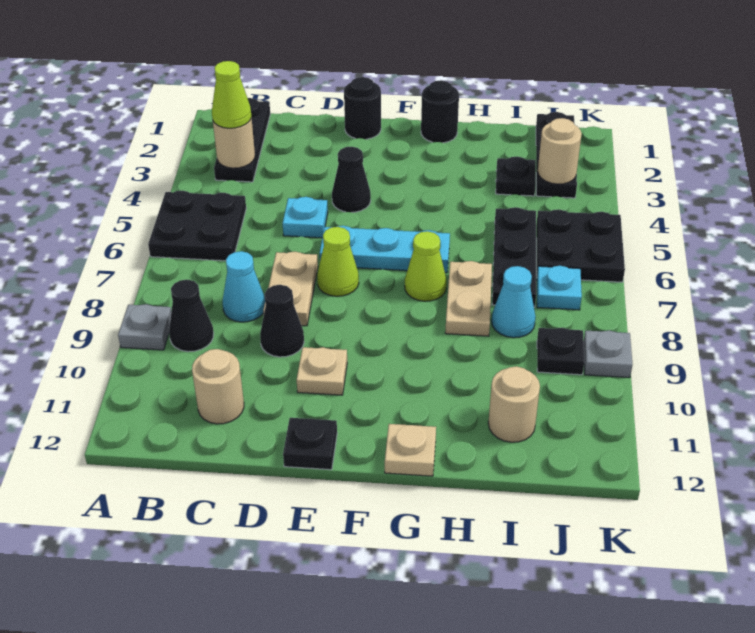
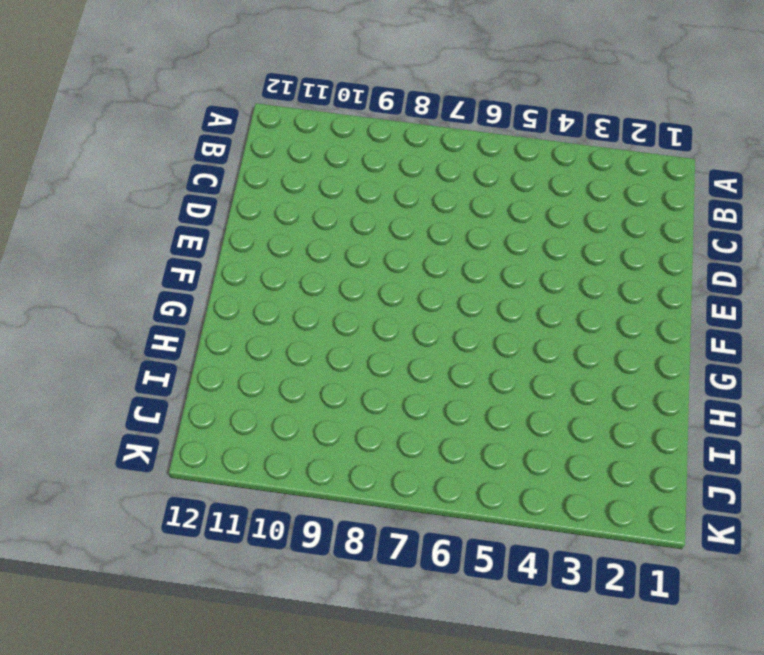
none -> black plate A5:B6 level 1
none -> grey plate A9 level 1
none -> black plate B1:B3 level 1
none -> black cone B9 level 1

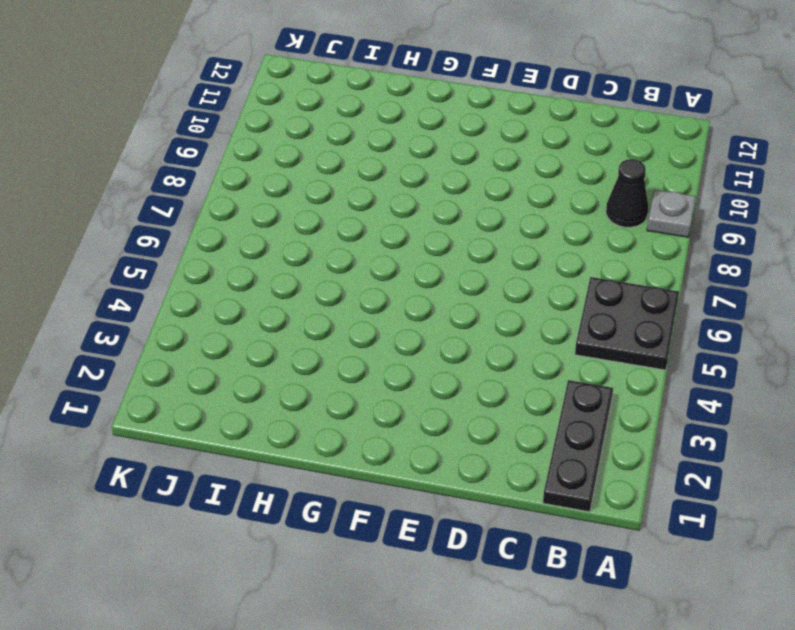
none -> cyan cone C8 level 1
none -> tan round brick C11 level 1
none -> cyan plate D5 level 1
none -> tan plate D7:D8 level 1

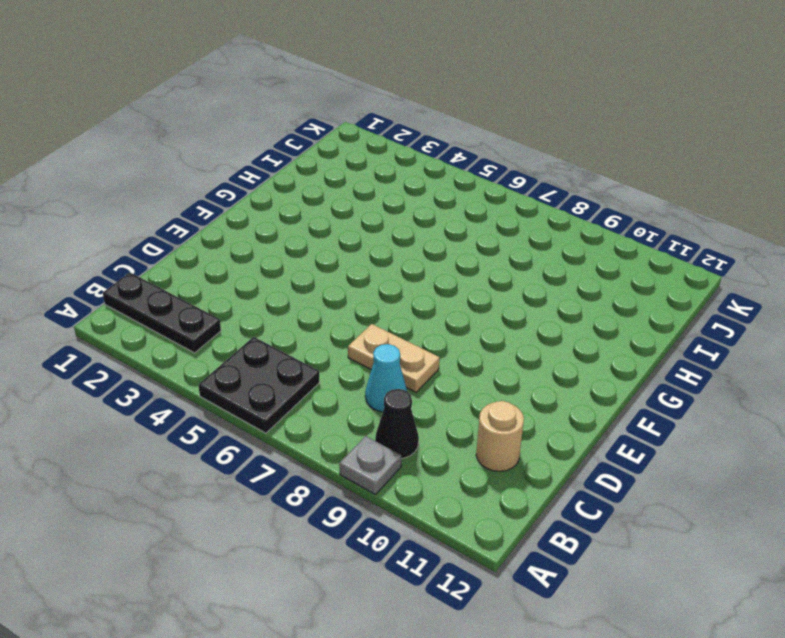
none -> cyan plate D5 level 1
none -> black cone D9 level 1
none -> black round brick E1 level 1
none -> black cone E4 level 1

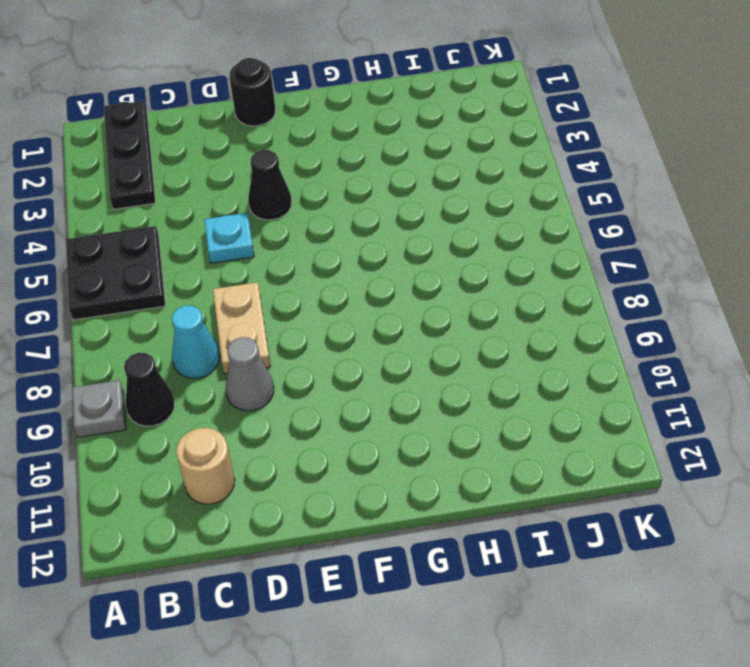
grey cone D9 level 1 -> black cone D9 level 1
none -> cyan plate E6:G6 level 1
none -> lime cone E7 level 1
none -> tan plate E10 level 1
none -> black plate E12 level 1

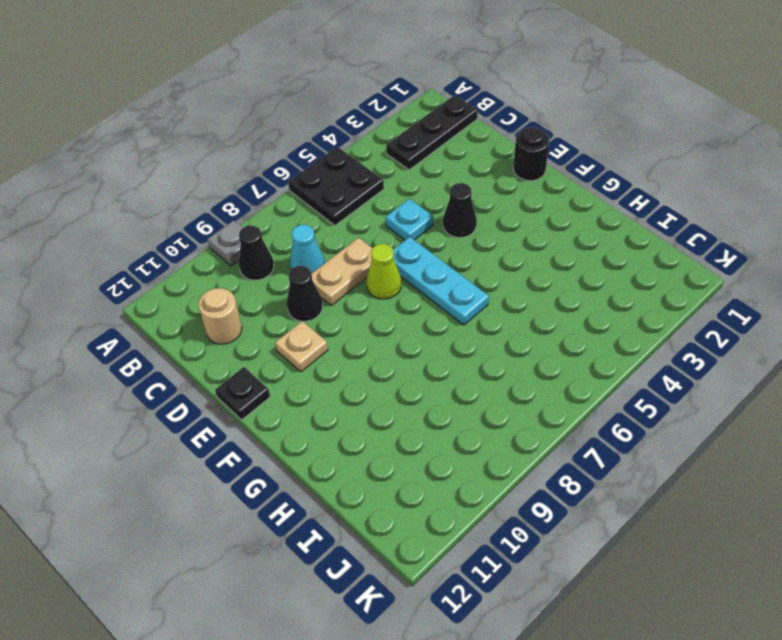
none -> black round brick G1 level 1
none -> lime cone G7 level 1
none -> tan plate G12 level 1
none -> tan plate H7:H8 level 1

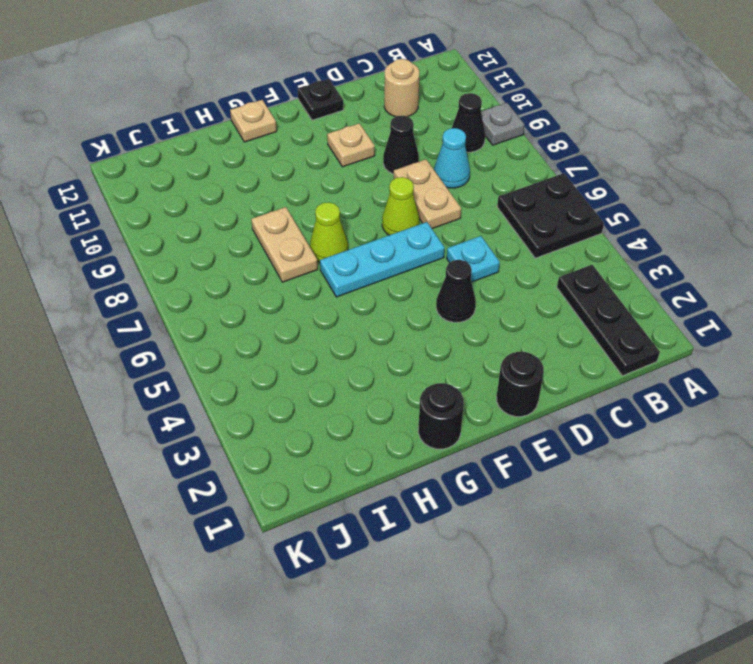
none -> black plate I3 level 1
none -> black plate I5:I7 level 1
none -> cyan cone I8 level 1
none -> tan round brick I11 level 1

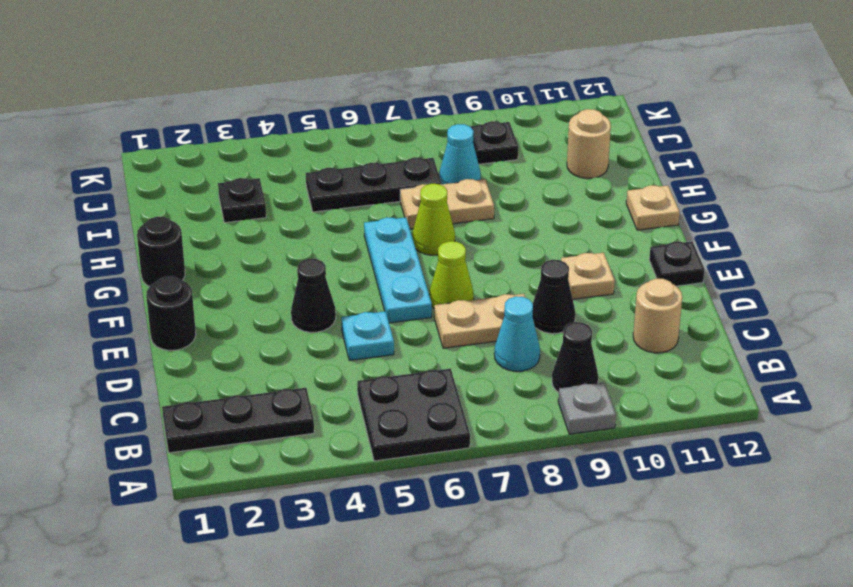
none -> black plate J1:J3 level 1
none -> black plate J5:K6 level 1
none -> cyan plate J7 level 1
none -> grey plate K9 level 1

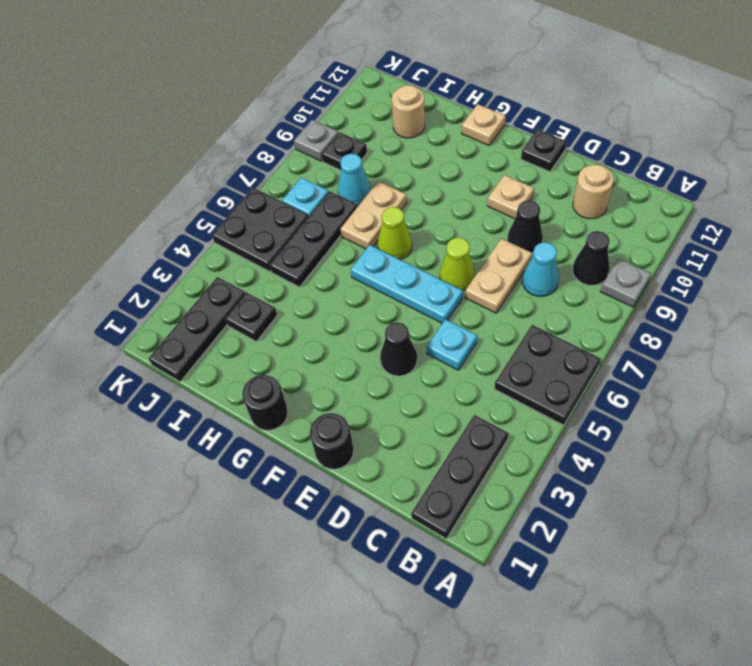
none -> tan round brick B3 level 2
none -> tan round brick J3 level 2
none -> lime cone B3 level 3

